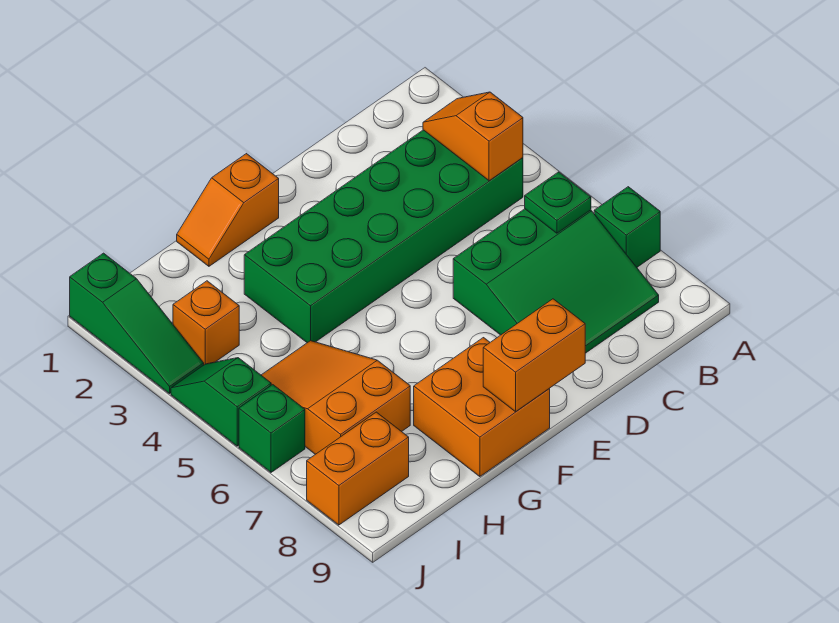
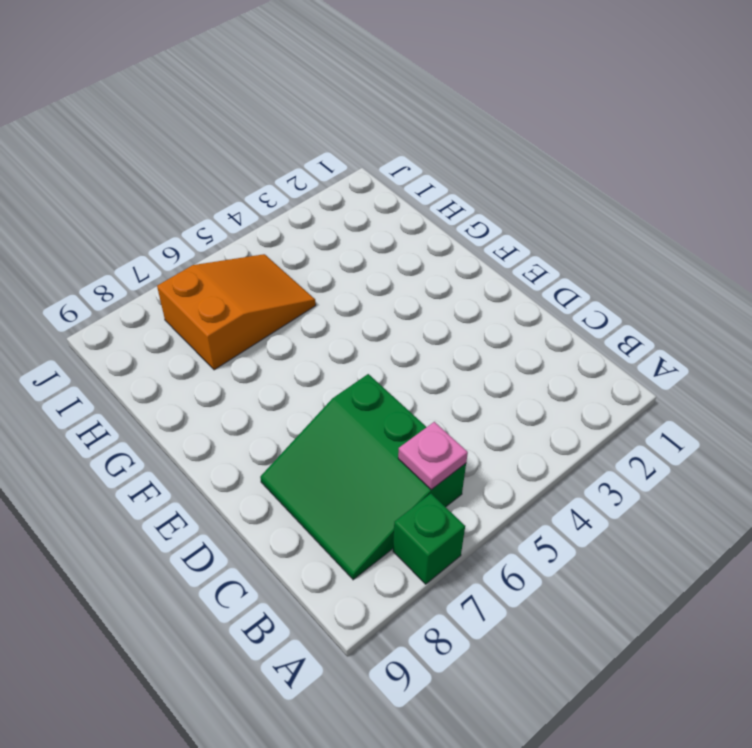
pink plate B6 level 2 -> green plate B6 level 2
none -> green brick B3:G4 level 1
none -> orange slope F1:G1 level 1 top F
none -> orange brick F8:G9 level 1

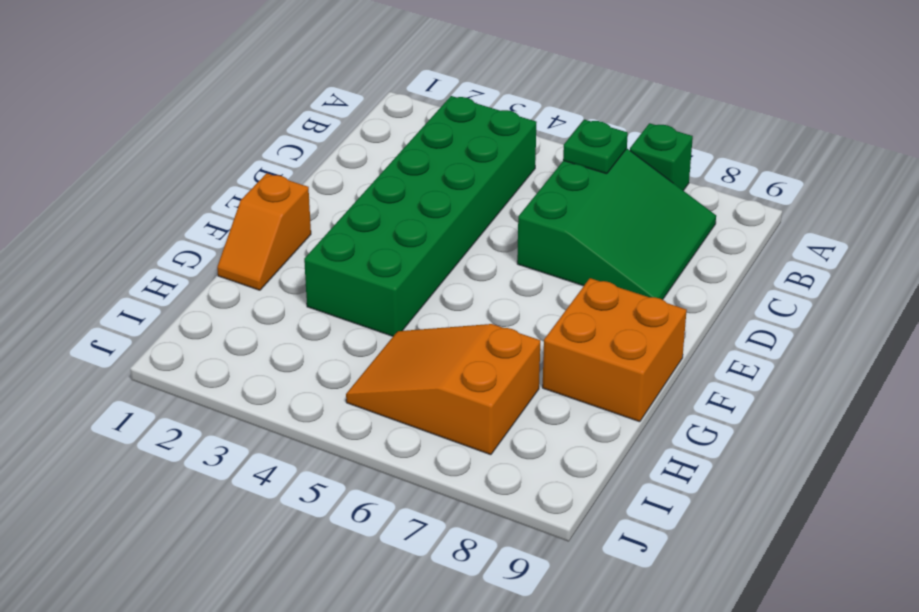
none -> orange brick I3 level 1
none -> orange brick I8:J8 level 1
none -> green slope J1:J3 level 1 top 1

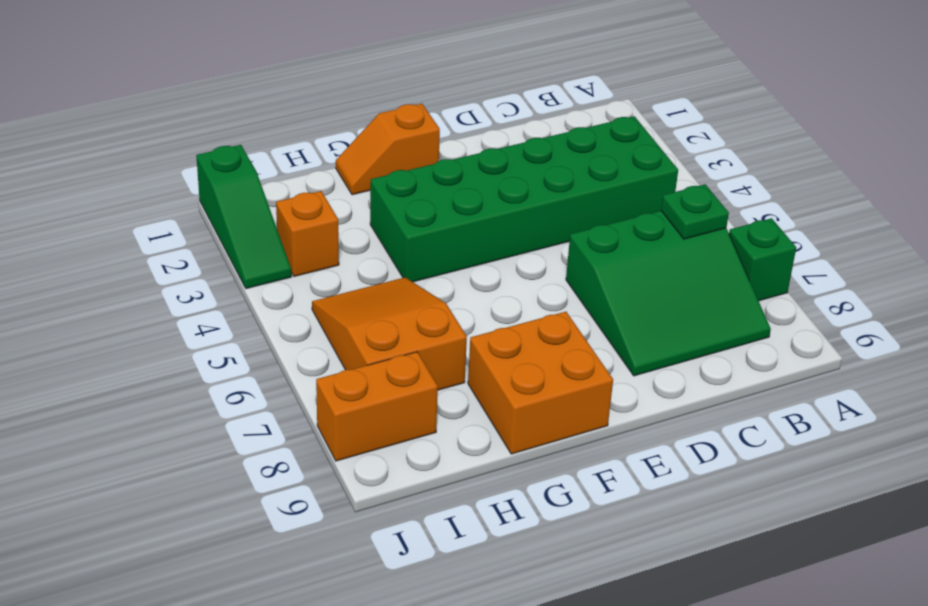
none -> green slope J4:J5 level 1 top 5
none -> green brick J6 level 1
none -> orange slope B3:B4 level 2 top 4

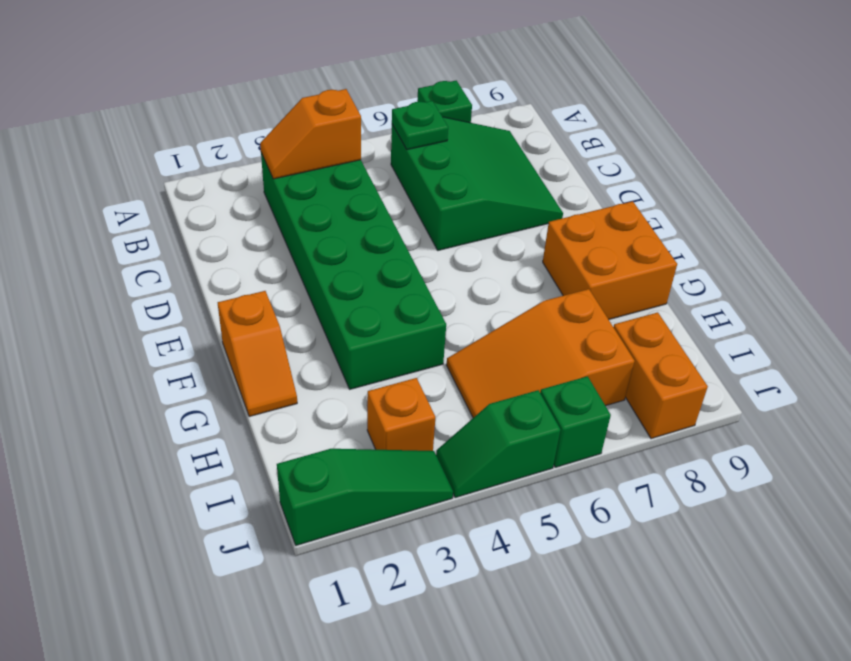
none -> orange brick E9:F9 level 2

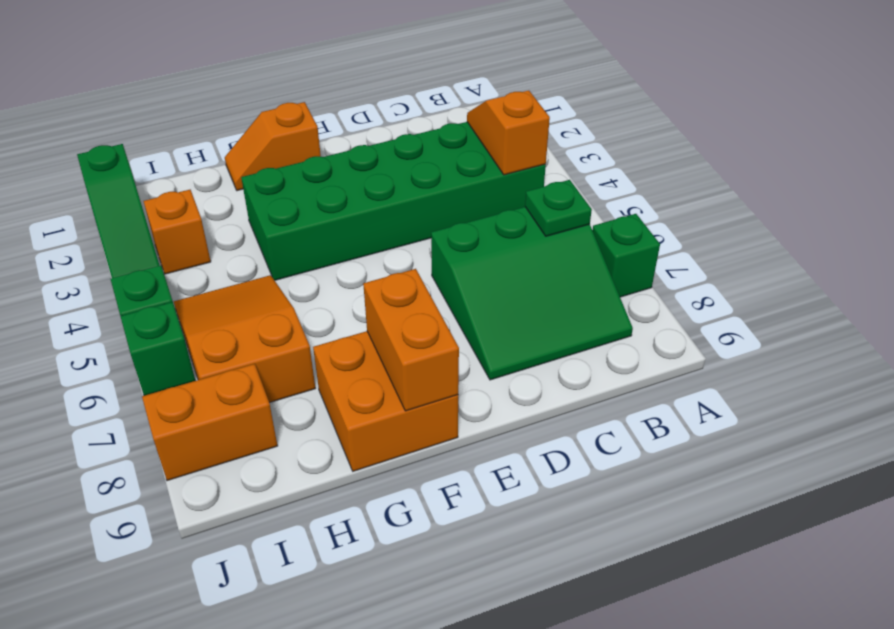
orange brick F8:F9 level 2 -> orange brick E9:F9 level 2

